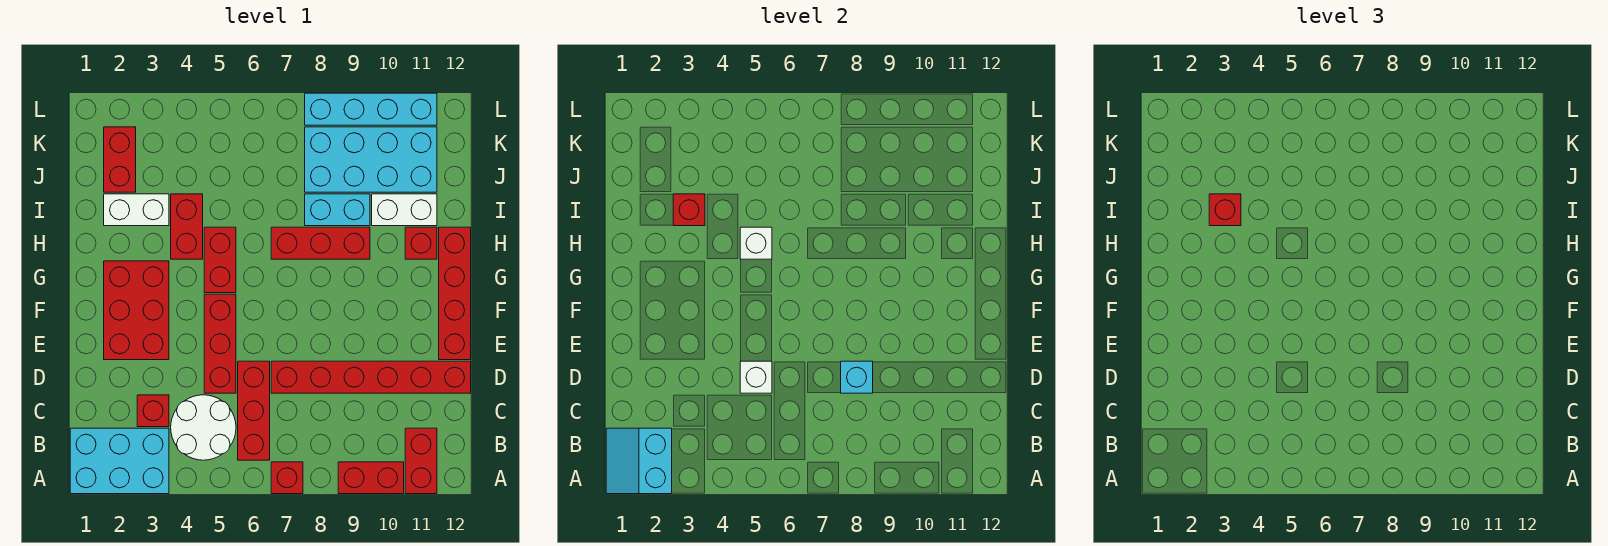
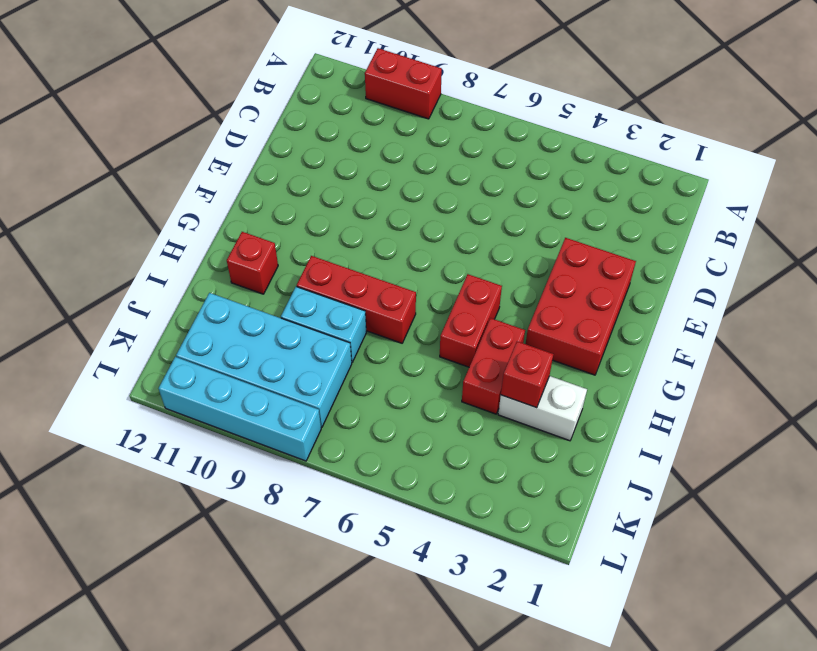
none -> cyan brick A1:B3 level 1
none -> red brick A7 level 1
none -> red brick A11:B11 level 1

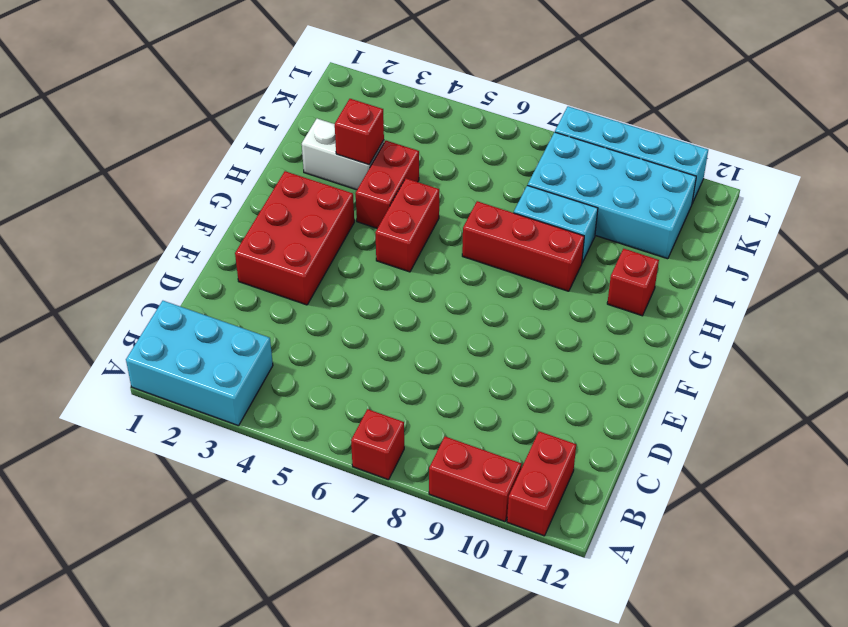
none -> white round brick B4:C5 level 1
none -> red brick B6:D6 level 1
none -> red brick C3 level 1

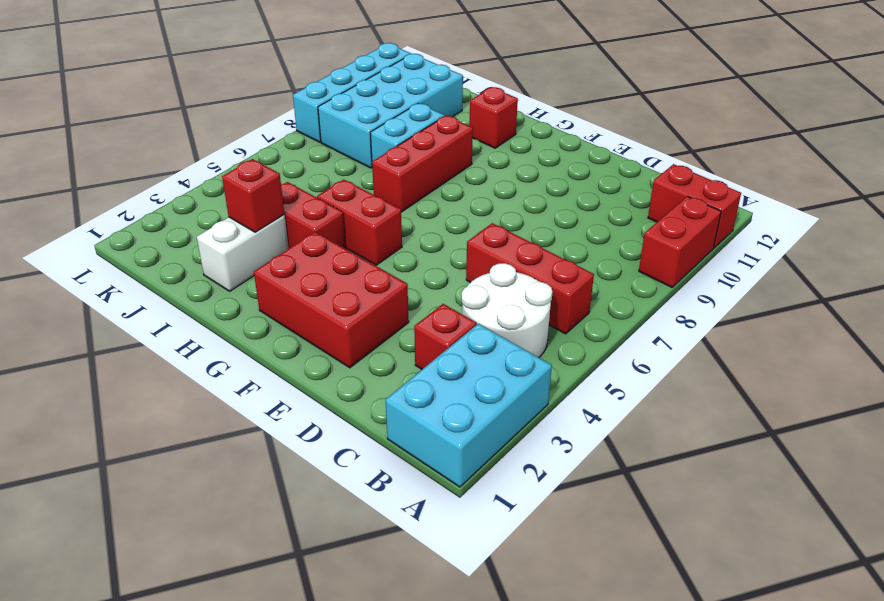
none -> red brick A7 level 1
none -> red brick D5:F5 level 1
none -> red brick D7:D12 level 1

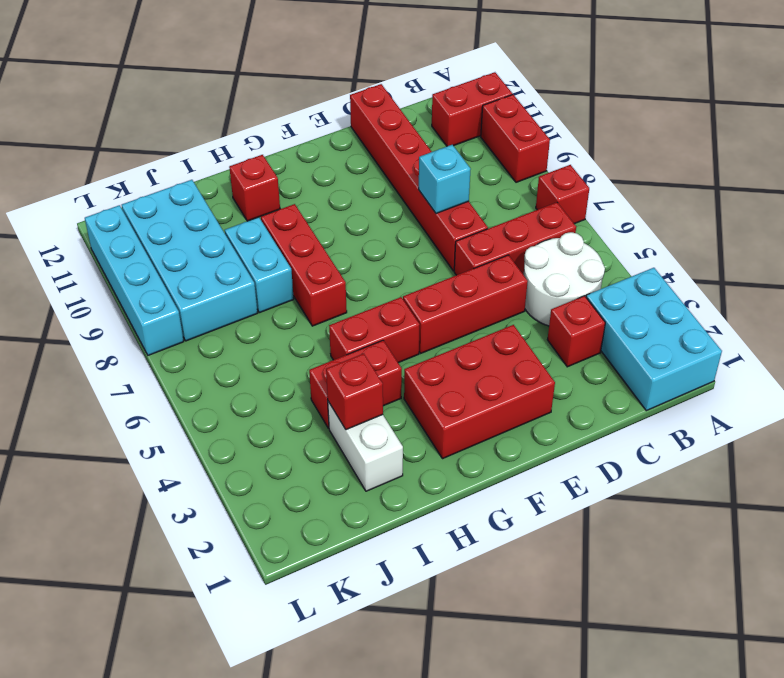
none -> red brick E12:H12 level 1
none -> white brick I10:I11 level 1
none -> red brick J2:K2 level 1

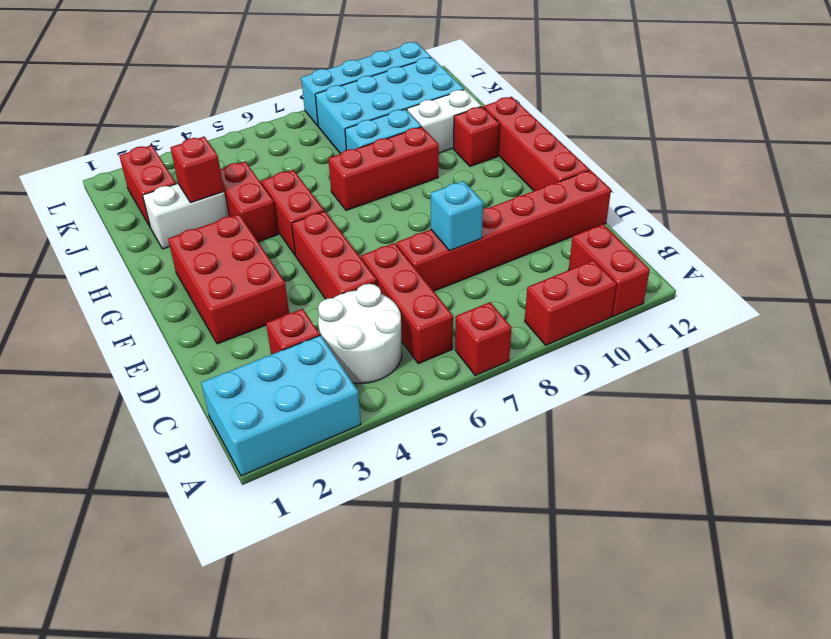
none -> cyan slope A1:B2 level 2 top 2
none -> white brick D5 level 2
none -> white brick H5 level 2

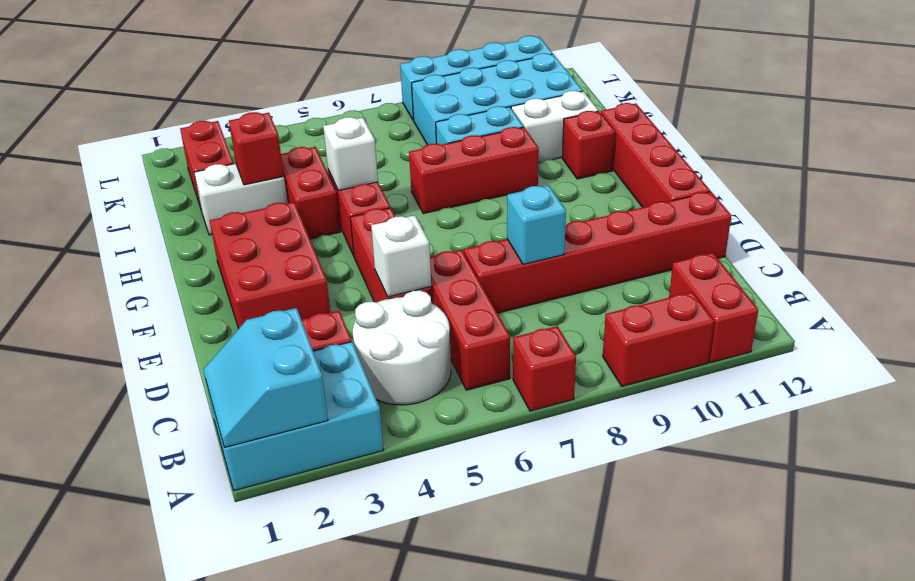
none -> red brick I3 level 3

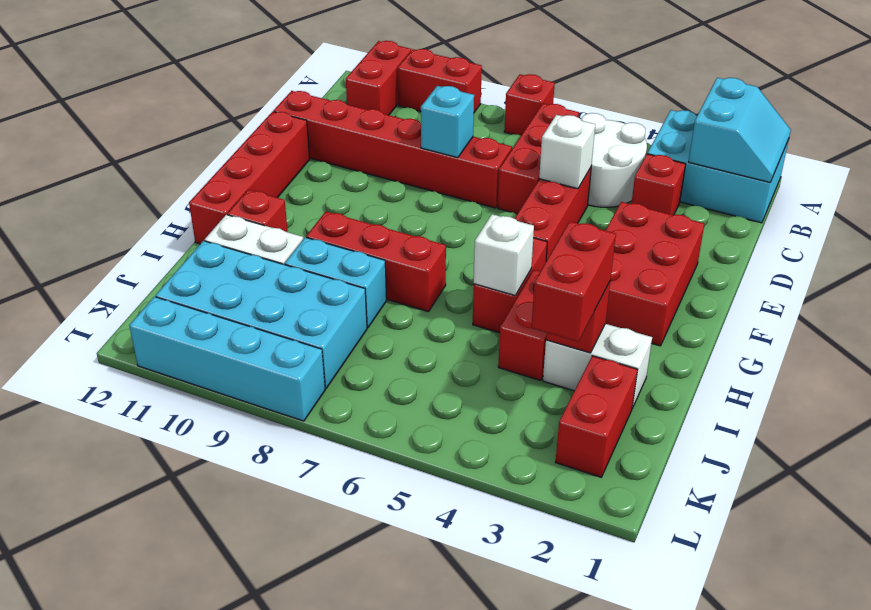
red brick I3:J3 level 3 -> red brick I3 level 3

